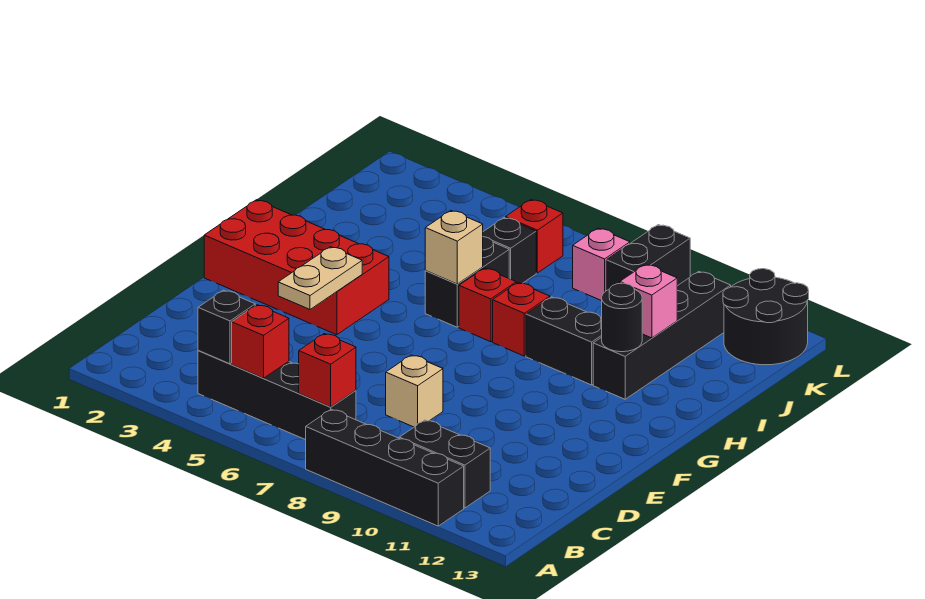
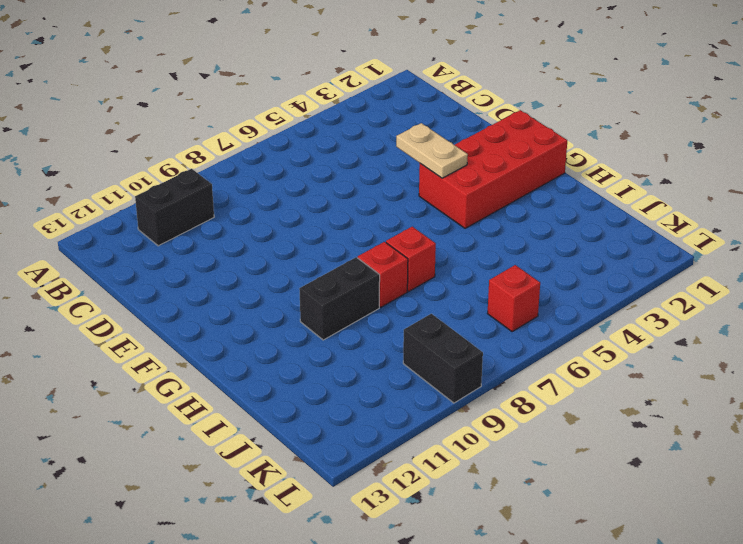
none -> black brick A8:A11 level 1
none -> black brick B4:B7 level 1
none -> tan brick D8 level 1

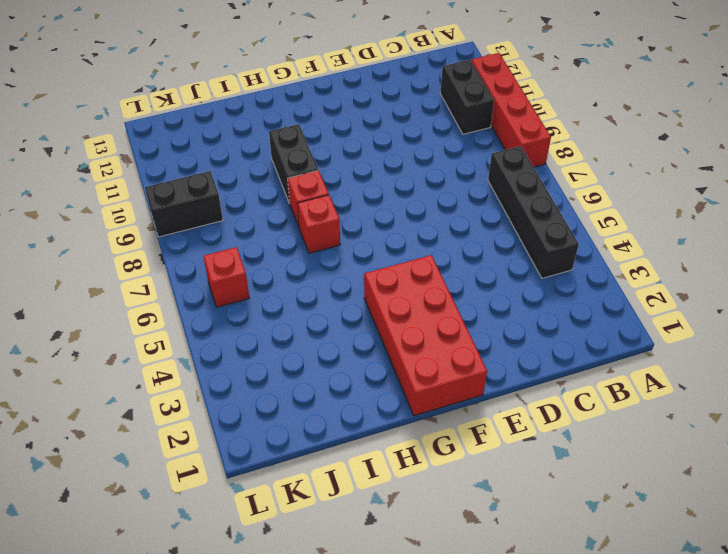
red brick A8:A11 level 1 -> black brick A8:A11 level 1
none -> tan brick D8 level 1
none -> black brick H6:I6 level 1
none -> black brick H11:K11 level 1

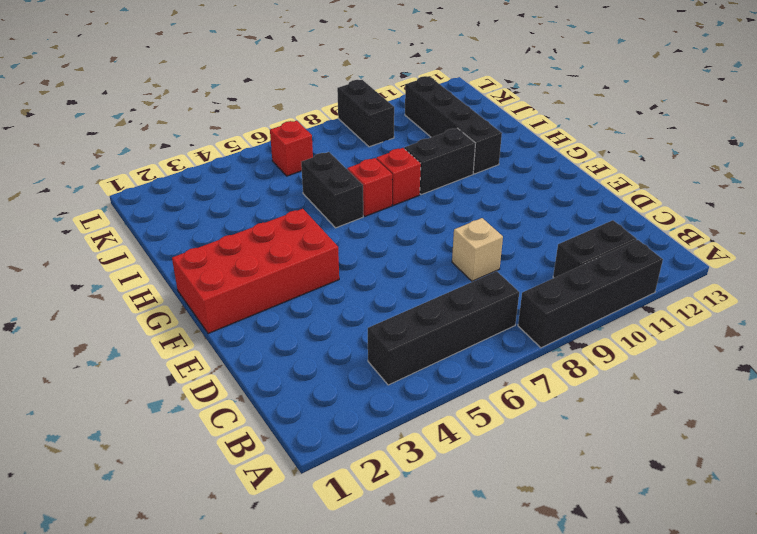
none -> black brick J6 level 1
none -> pink brick K8 level 1
none -> black round brick K12:L13 level 1

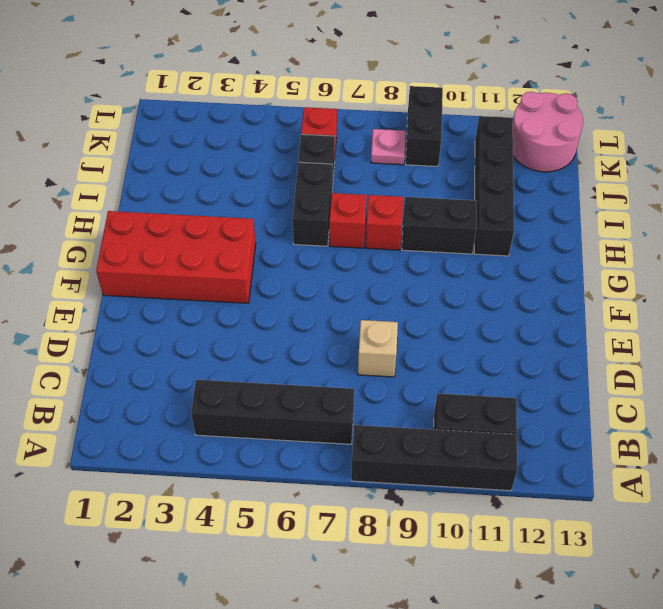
pink plate K8 level 1 -> pink brick K8 level 1
pink round brick K12:L13 level 1 -> black round brick K12:L13 level 1
none -> black brick B4 level 2
none -> red brick B5 level 2
none -> red brick B7 level 2

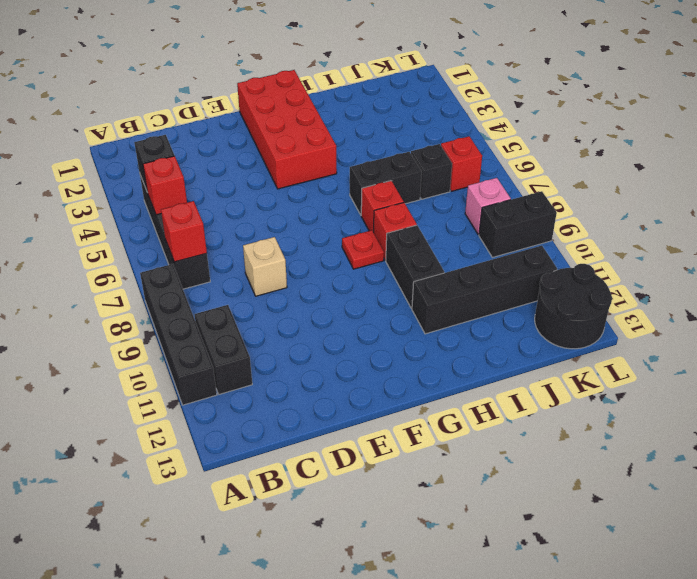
red plate G8 level 1 -> none
none -> tan plate E4:F4 level 2
none -> tan brick H6 level 2
none -> black round brick H11 level 2

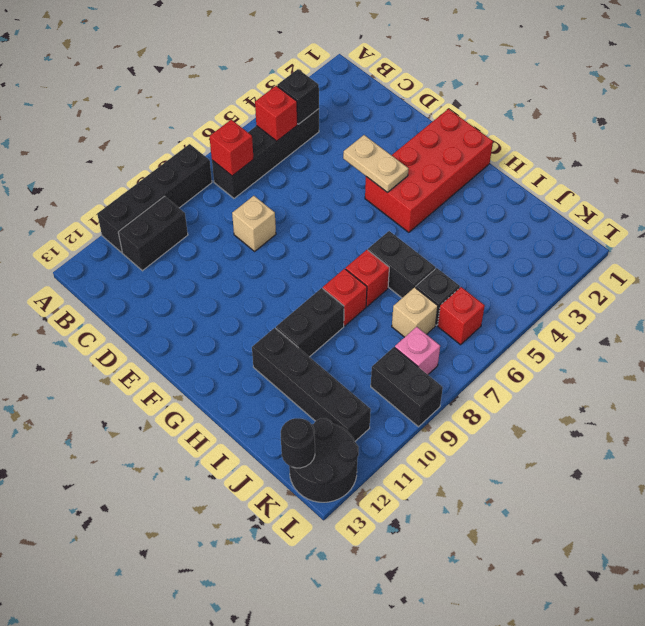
tan brick J7 level 1 -> tan brick H6 level 2
black round brick K13 level 2 -> black round brick H11 level 2
none -> pink brick I11 level 2

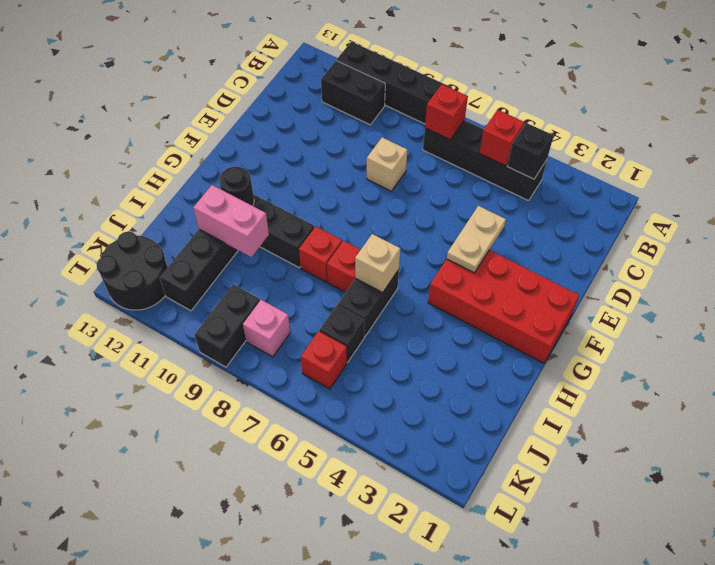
pink brick I10:I11 level 2 -> pink brick I11 level 2

